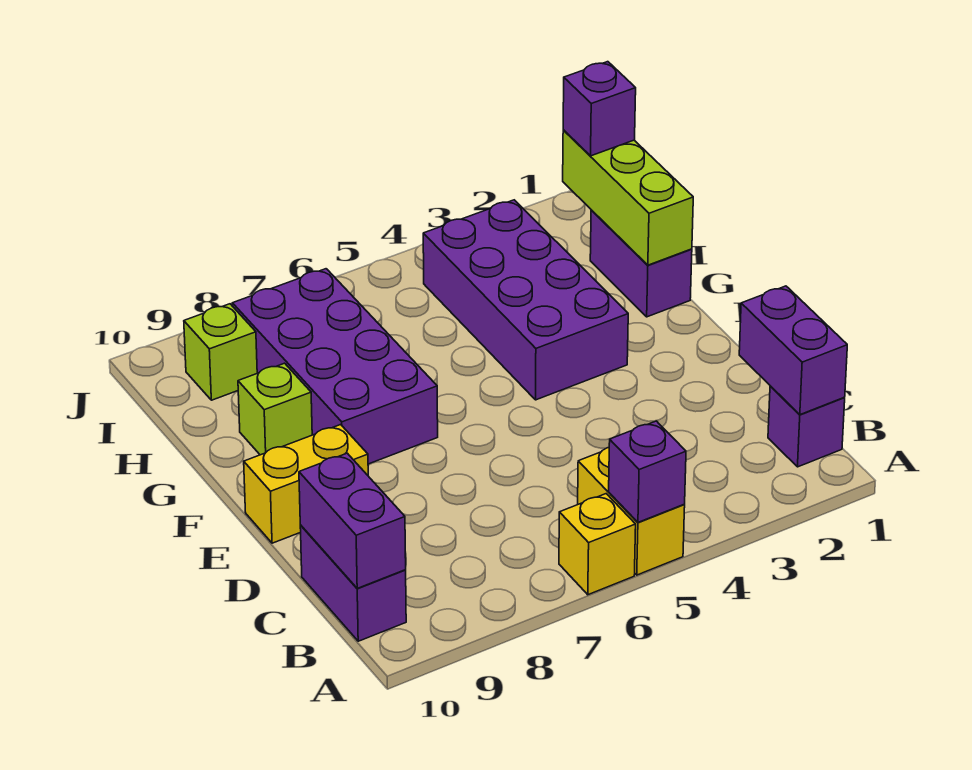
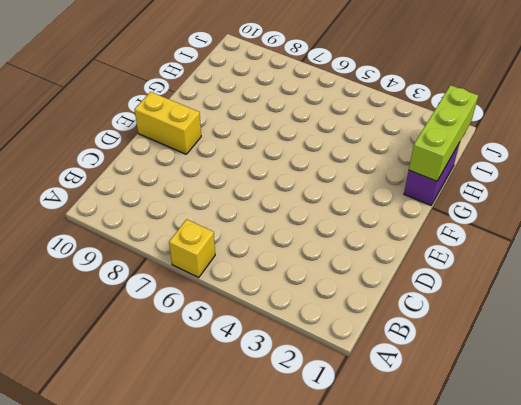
none -> yellow brick A5:B5 level 1
none -> purple brick B1 level 1
none -> purple brick B10:C10 level 1

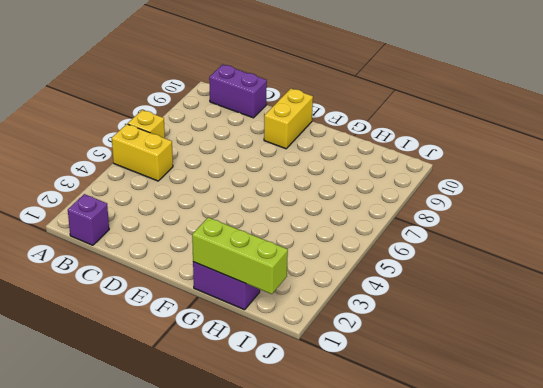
none -> purple brick F3:I4 level 1
none -> purple brick F7:I8 level 1
none -> lime brick G9 level 1

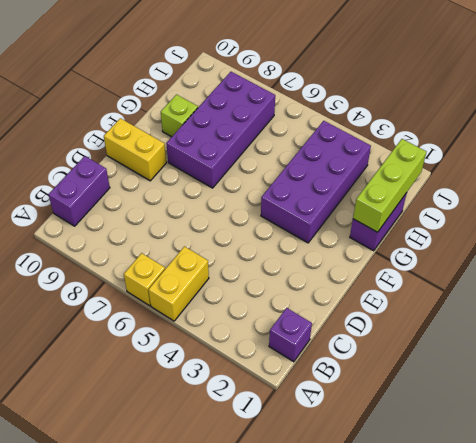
none -> lime brick I9 level 1
none -> purple brick A5 level 2
none -> purple brick B1:C1 level 2

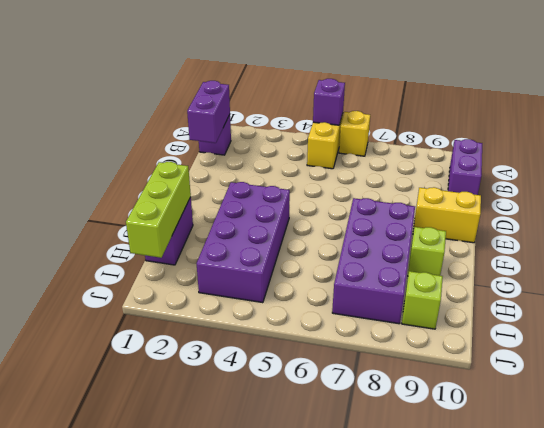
none -> purple brick B10:C10 level 2
none -> purple brick I1 level 3

